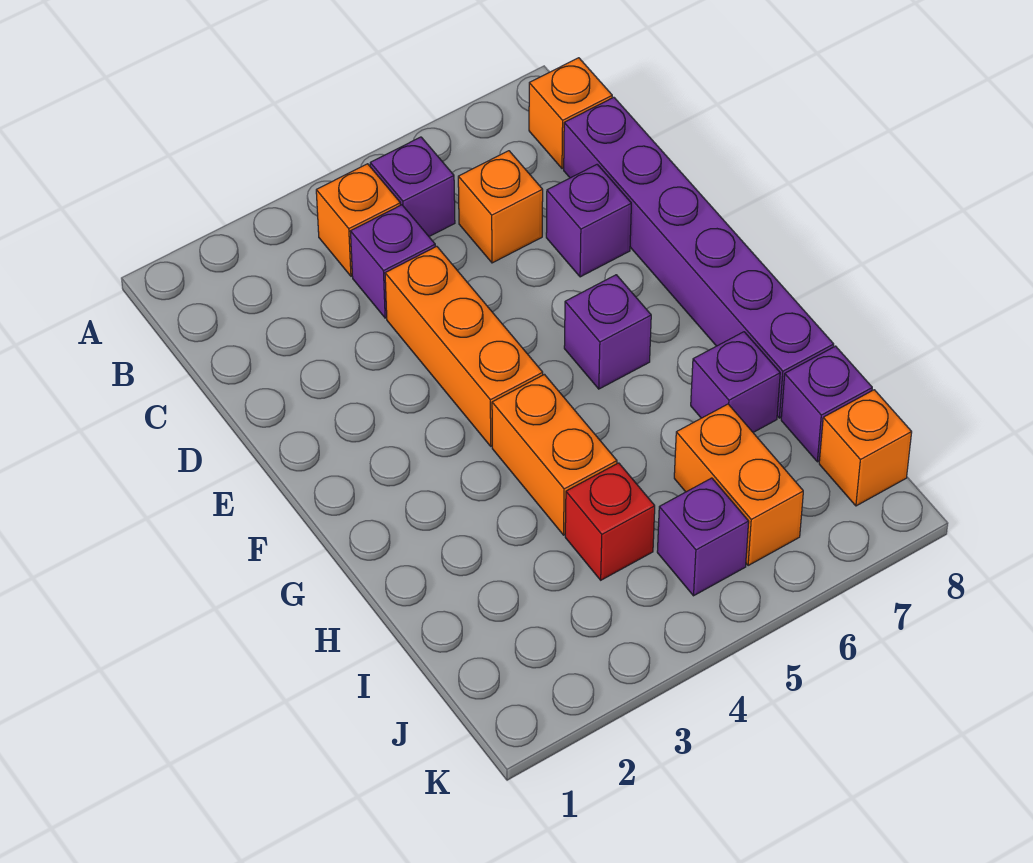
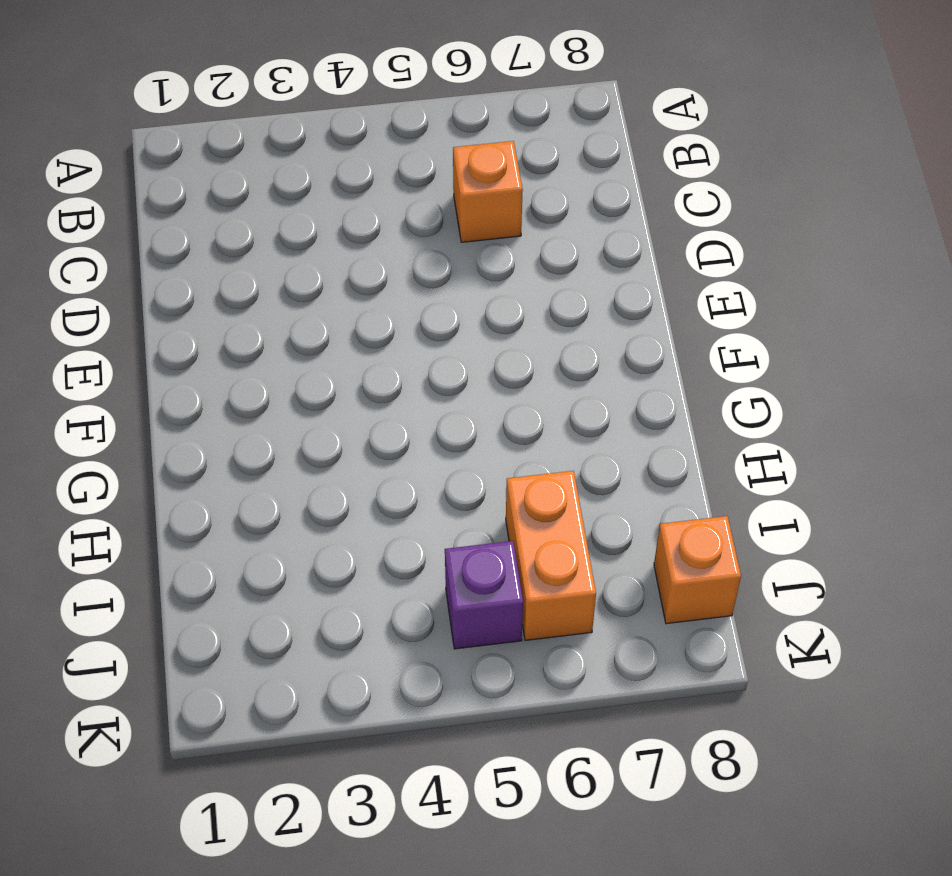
none -> orange brick B4 level 1
none -> purple brick B5 level 1
none -> orange brick B8 level 1

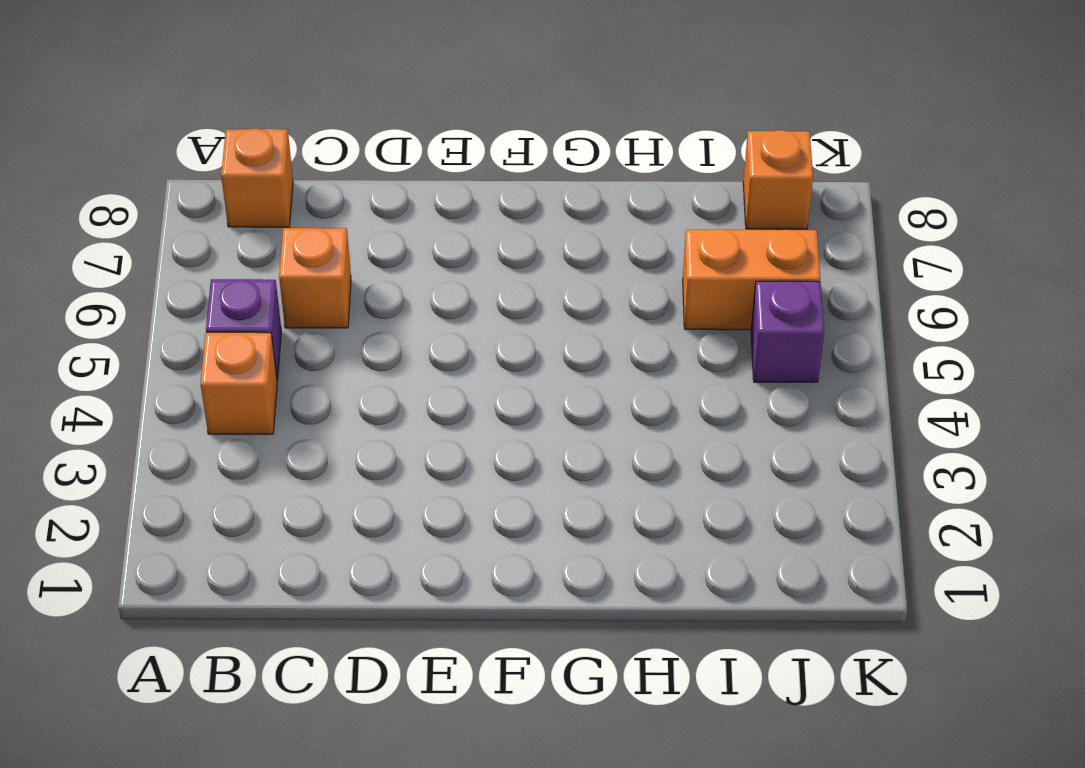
none -> purple brick C4 level 1
none -> purple brick C8:H8 level 1
none -> orange brick D4:F4 level 1

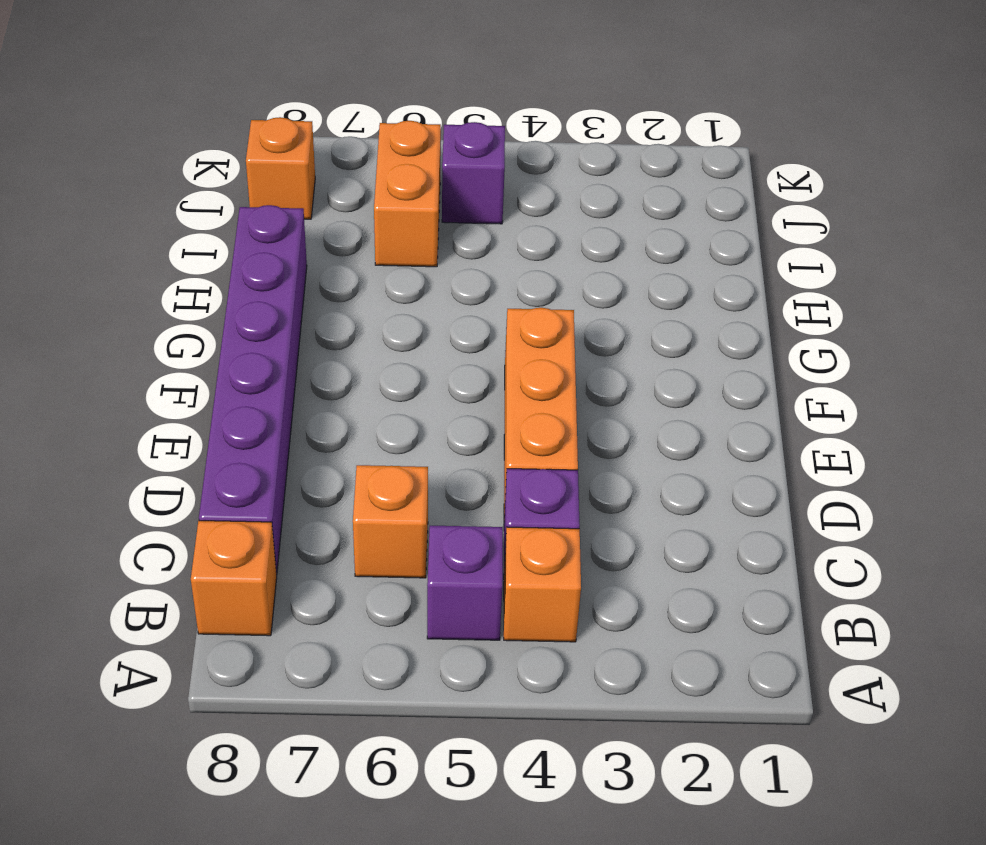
none -> purple brick D7 level 1
none -> purple brick F6 level 1
none -> orange brick G4:H4 level 1

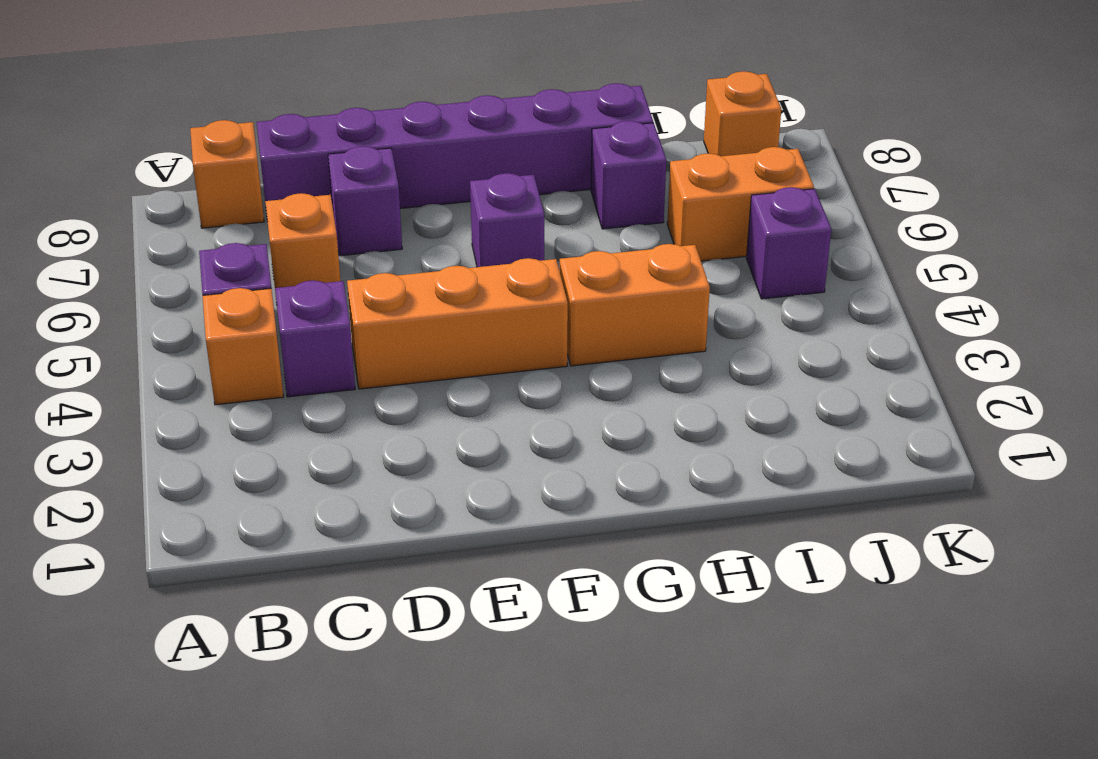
none -> red brick I4 level 1
none -> purple brick I8 level 1

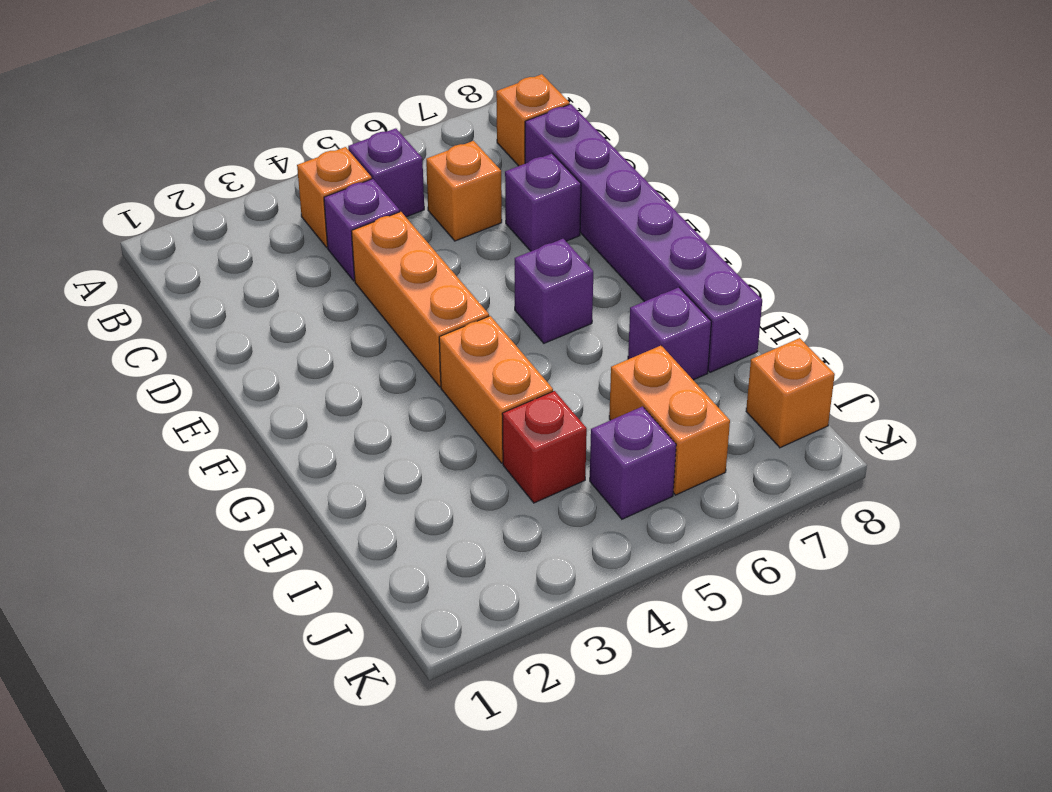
none -> purple brick I8 level 1

